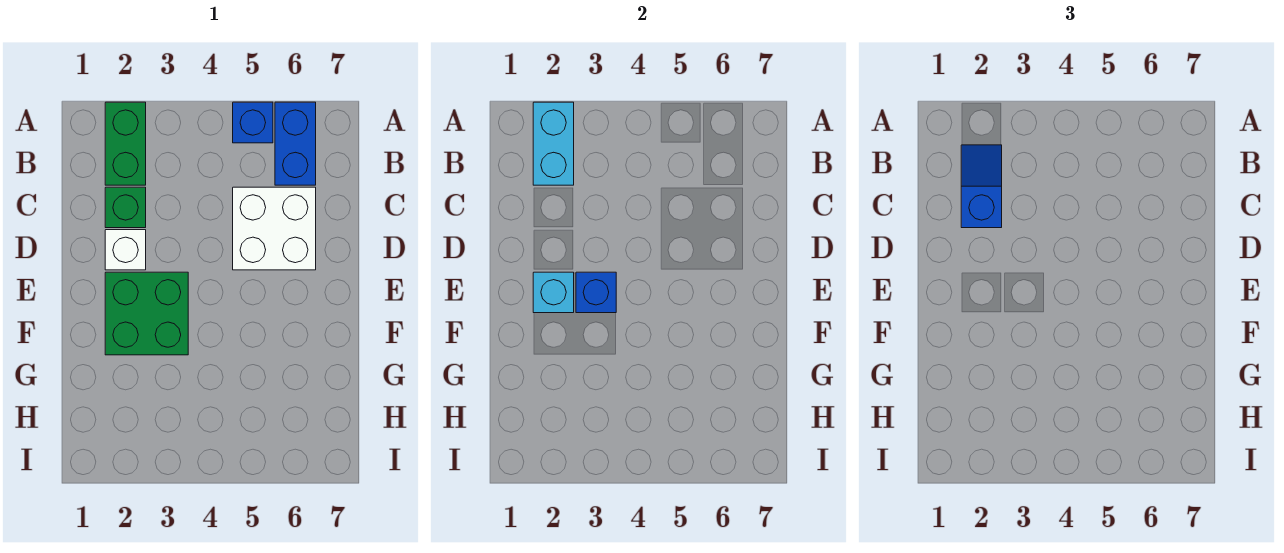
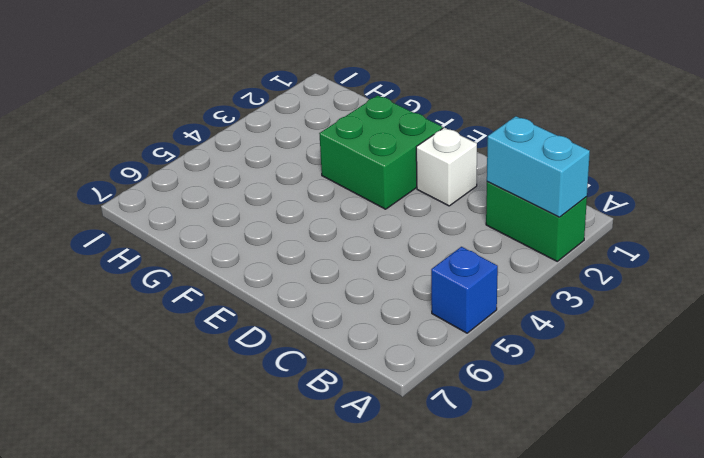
none -> blue brick A6:B6 level 1
none -> green brick C2 level 1

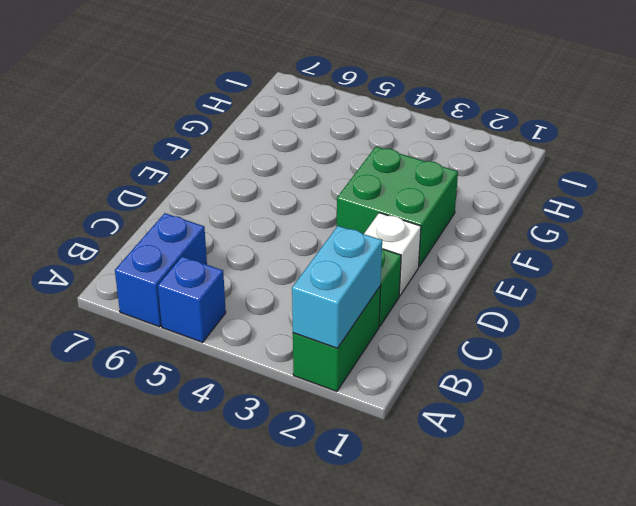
none -> white brick C5:D6 level 1
none -> cyan brick E2 level 2

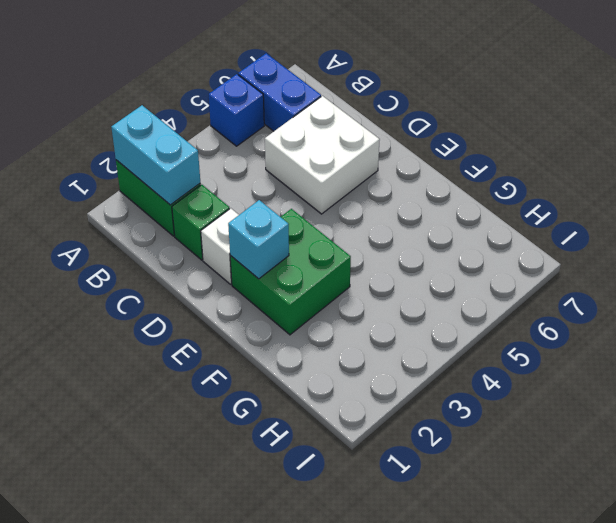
none -> blue brick E3 level 2
none -> blue slope B2:C2 level 3 top C

